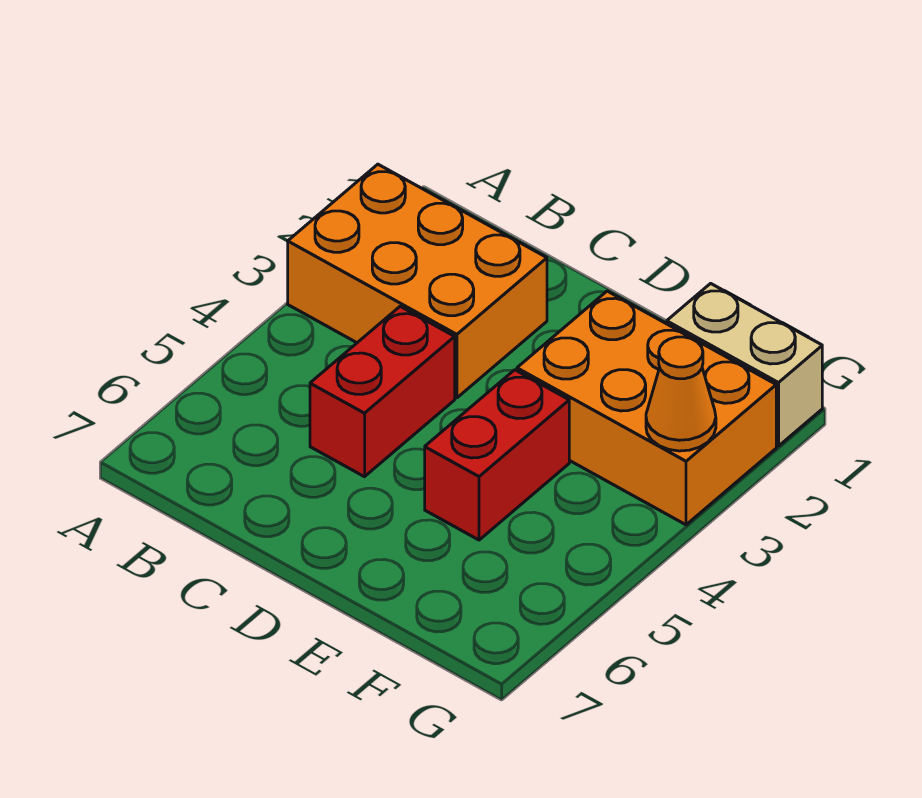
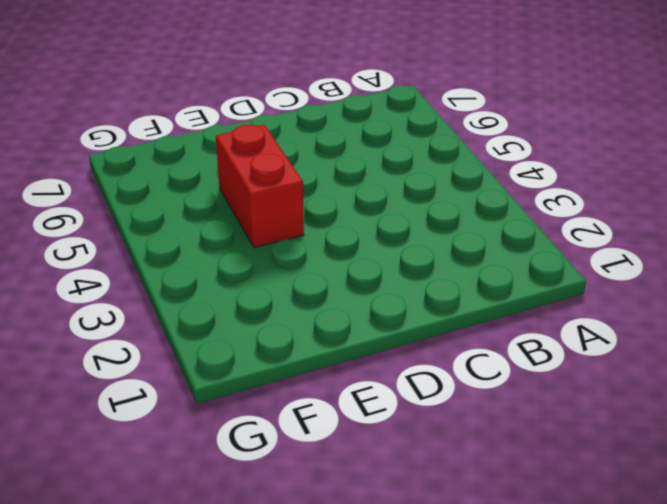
none -> orange brick A2:C3 level 1
none -> red brick C4:C5 level 1

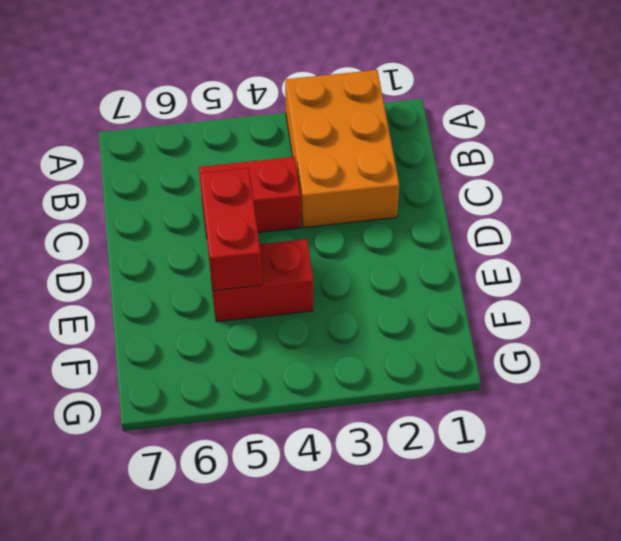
red brick D5:E5 level 2 -> none
none -> orange brick E2:G3 level 1
none -> tan brick F1:G1 level 1

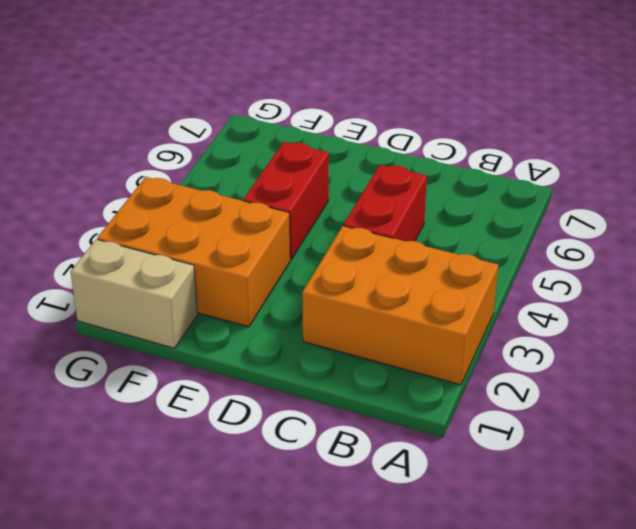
none -> orange cone G3 level 2

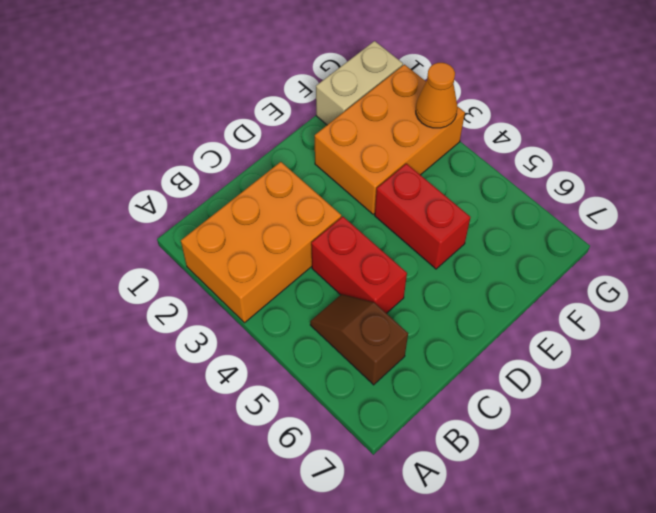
brown slope B5:B6 level 1 top 6 -> none

